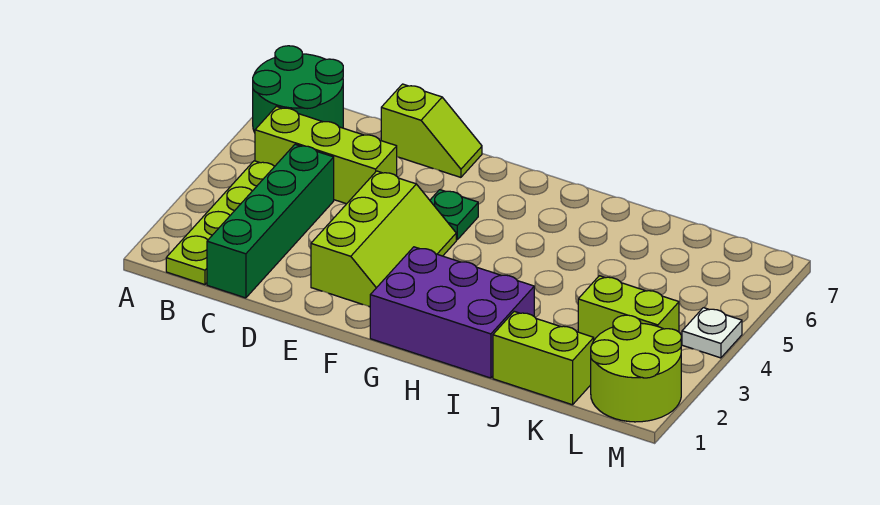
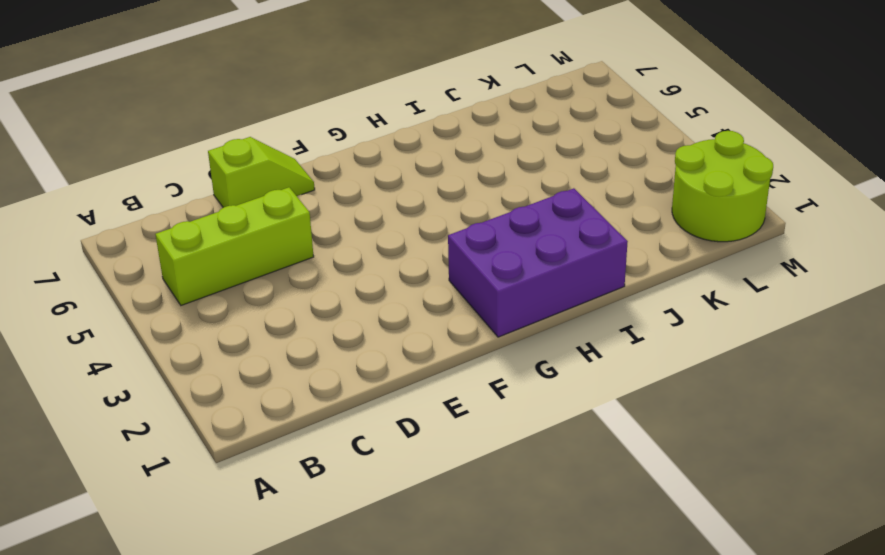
none -> green round brick A6:B7 level 1
none -> lime plate B1:B4 level 1
none -> green brick C1:C4 level 1

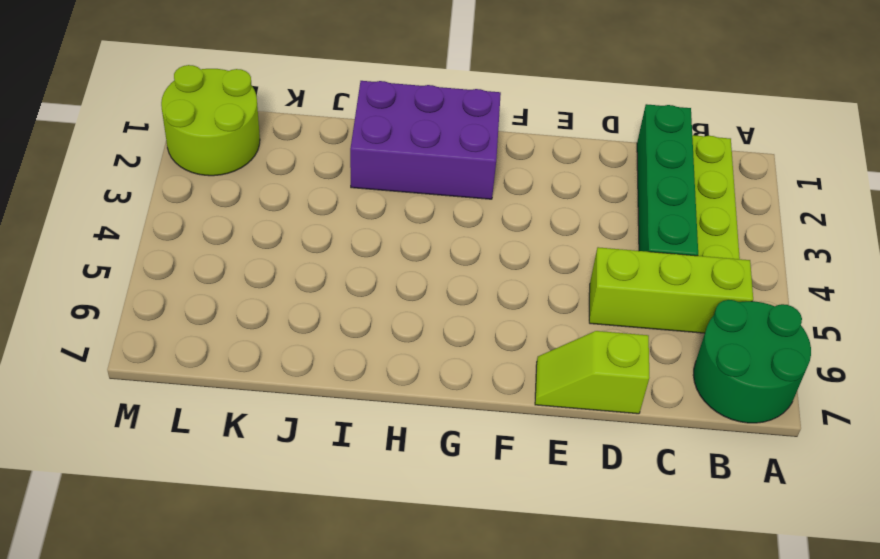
none -> lime slope E2:F4 level 1 top E
none -> green plate F5 level 1
none -> lime brick J1:K1 level 1

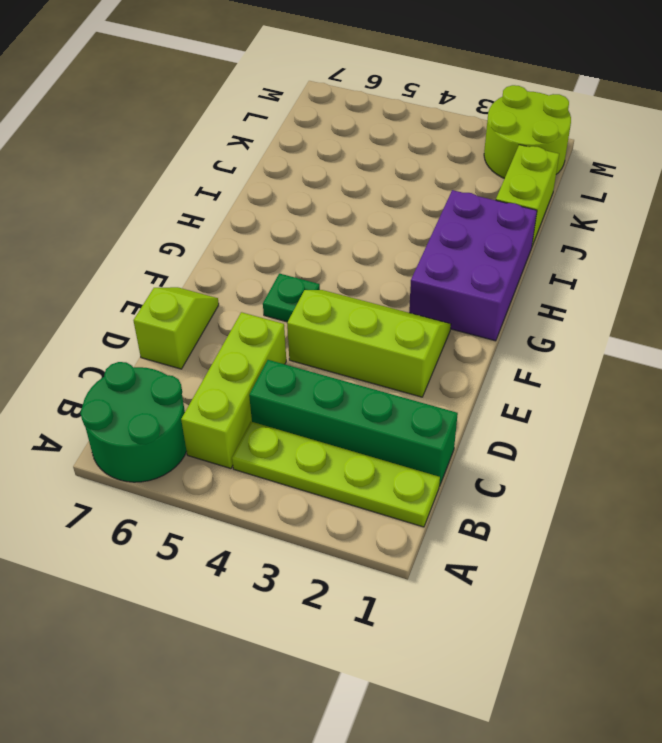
none -> lime brick K3:L3 level 1
none -> white plate M4 level 1

